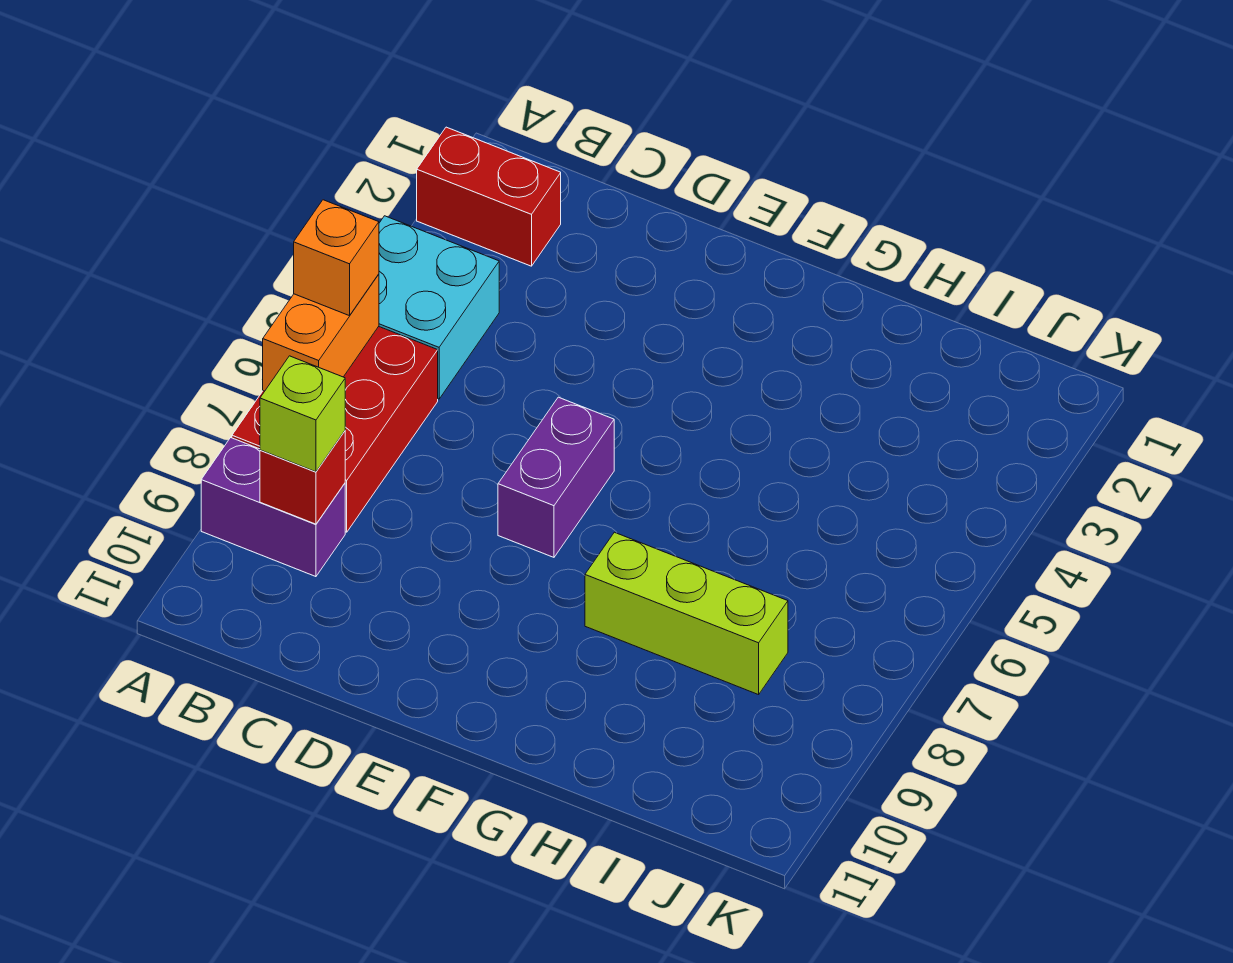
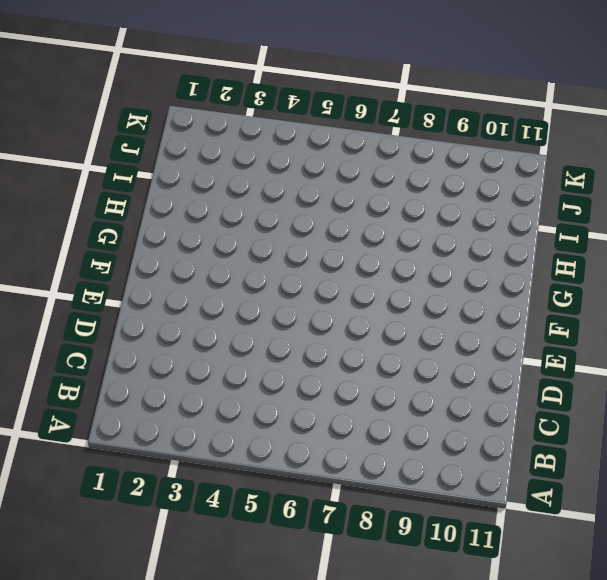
none -> red brick A2:B2 level 1
none -> cyan brick A4:B5 level 1

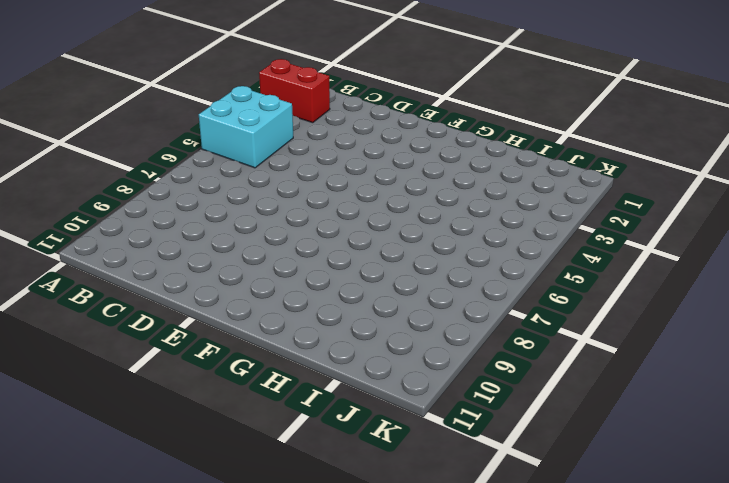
none -> red brick A6:B8 level 1
none -> purple brick A9:B9 level 1

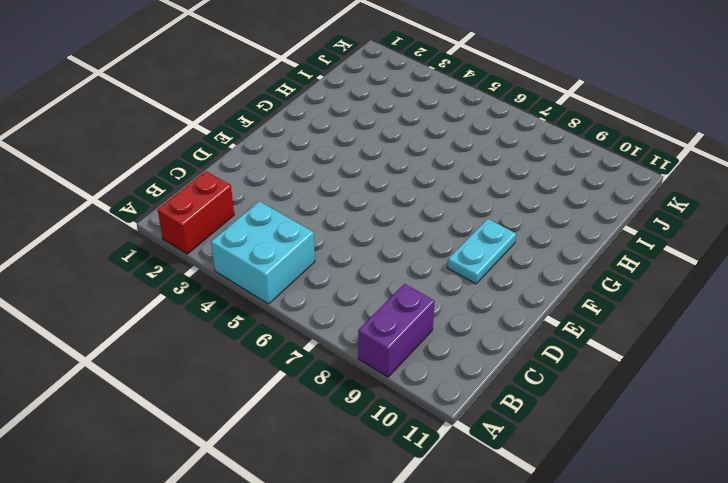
cyan plate E9:F9 level 1 -> none
none -> red brick A6:B8 level 1
none -> purple brick E6:E7 level 1

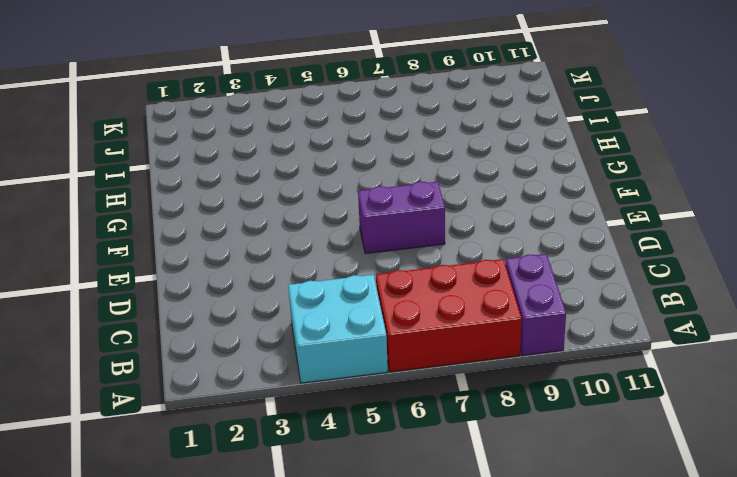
none -> red brick A2:B2 level 1
none -> lime brick G8:I8 level 1

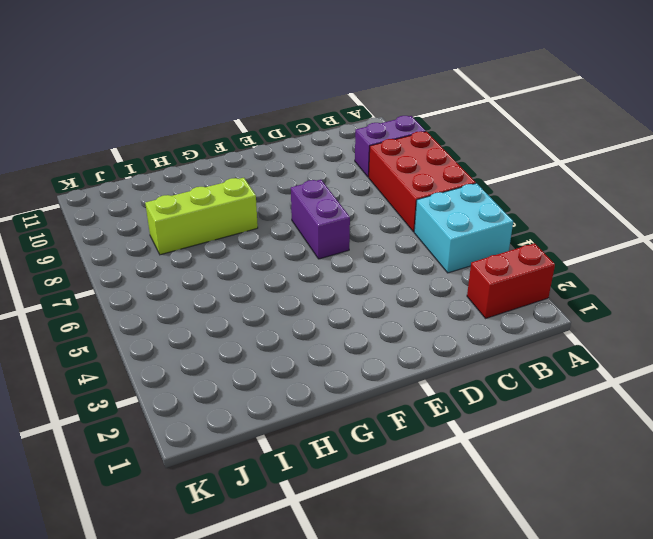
none -> orange brick A6:A7 level 2
none -> red brick B9 level 2

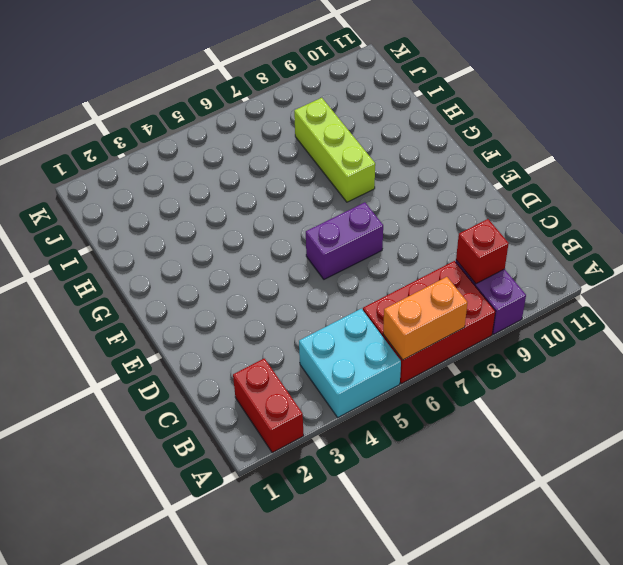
none -> orange brick A6 level 3
none -> lime brick B9 level 3

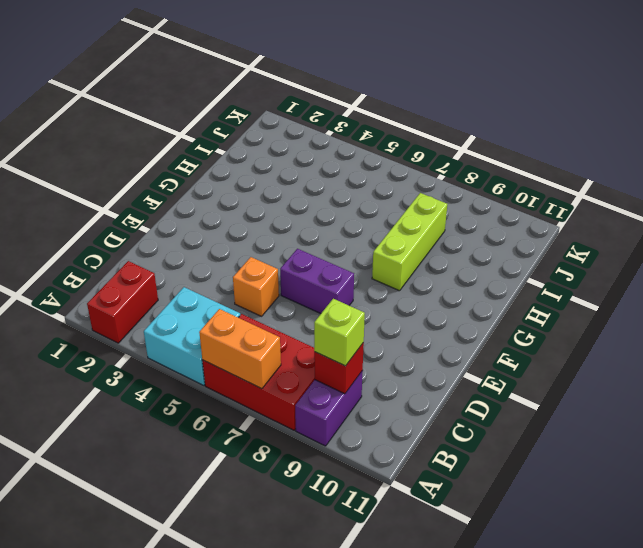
orange brick D5 level 1 -> orange brick A6 level 3

